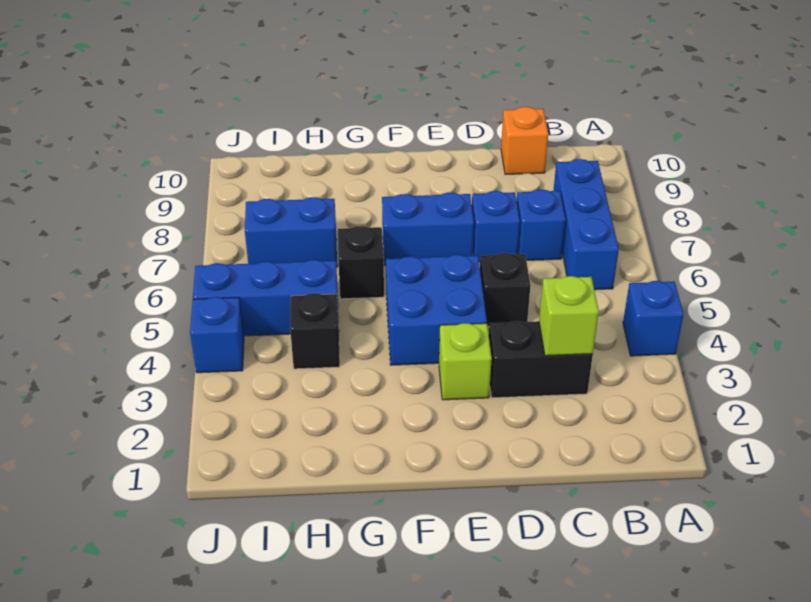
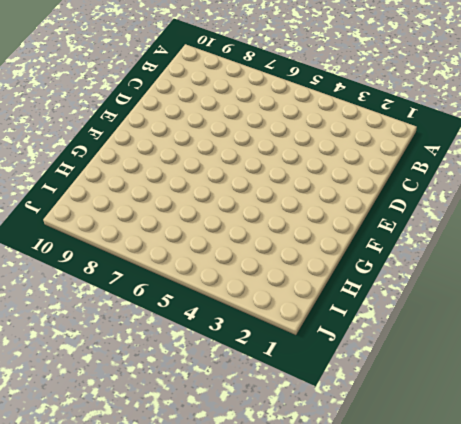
none -> blue brick A4 level 1
none -> blue brick B6:B8 level 1
none -> black brick C3:D3 level 1

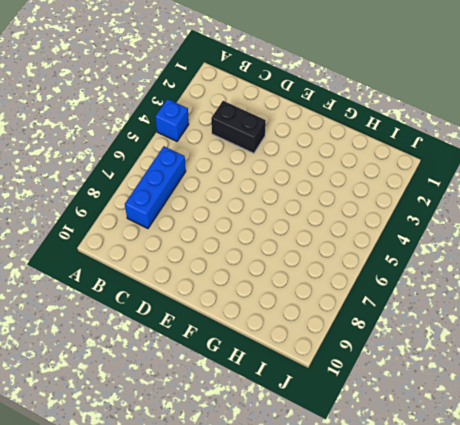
none -> blue brick C7 level 1
none -> orange brick C10 level 1
none -> black brick D5 level 1

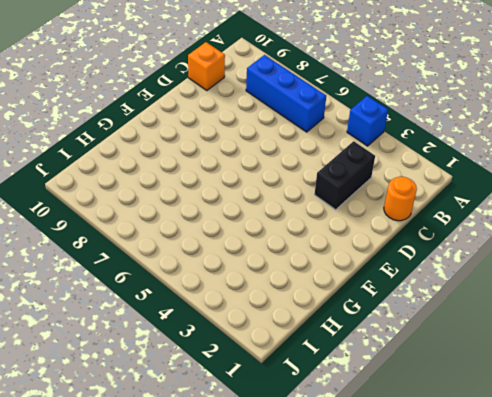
orange round brick C1 level 1 -> none
none -> blue brick C7 level 1
none -> black brick D5 level 1
none -> blue brick D7 level 1

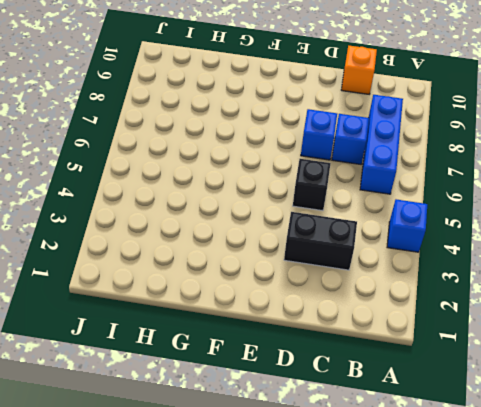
none -> lime brick E3 level 1
none -> blue brick E4:F5 level 1
none -> blue brick E7:F7 level 1

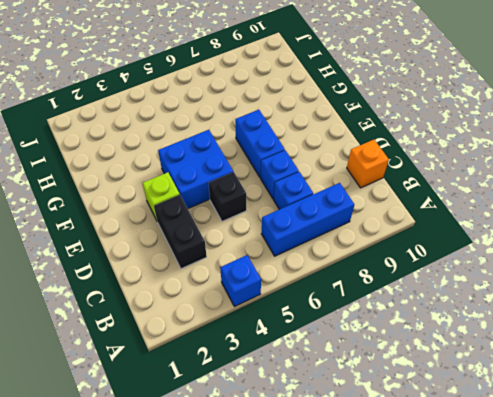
none -> black brick G6 level 1
none -> black brick H4 level 1
none -> blue brick H5:J5 level 1

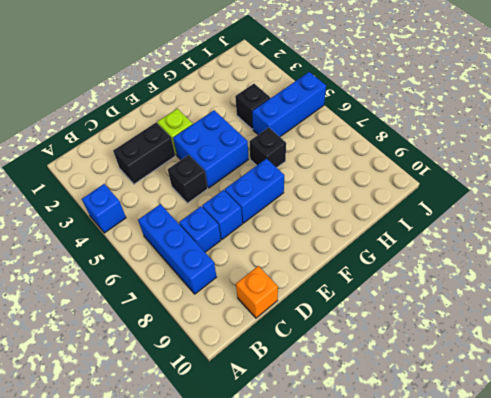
none -> blue brick H7:I7 level 1
none -> blue brick J4 level 1
none -> lime brick C3 level 2

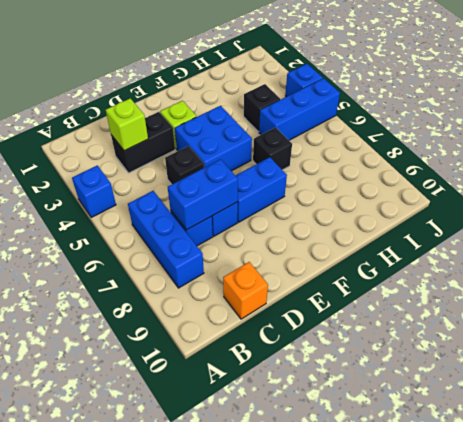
blue brick C7:D7 level 2 -> blue brick H7:I7 level 1

